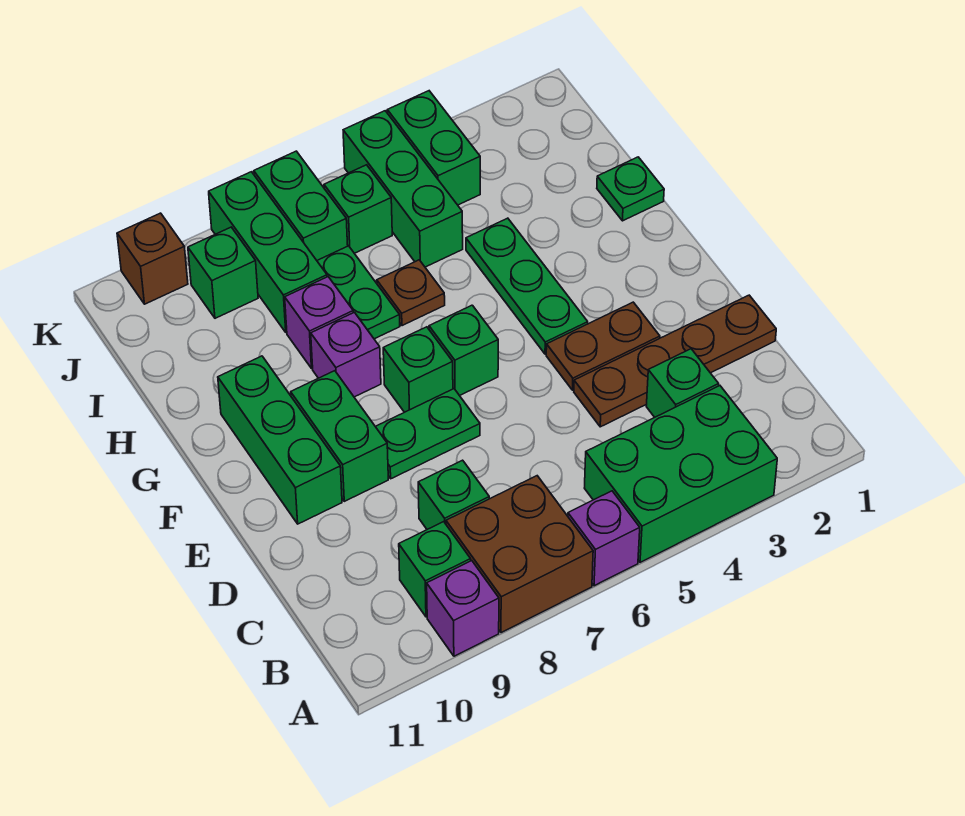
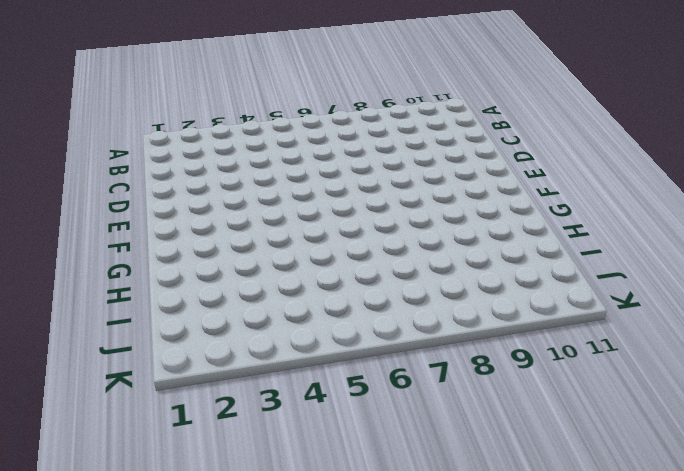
none -> green brick A3:B5 level 1
none -> purple brick A6 level 1
none -> brown brick A7:B8 level 1

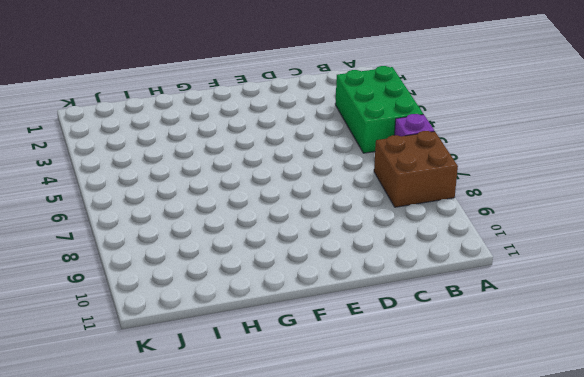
none -> purple brick A9 level 1
none -> green brick B9 level 1
none -> green brick C3 level 1

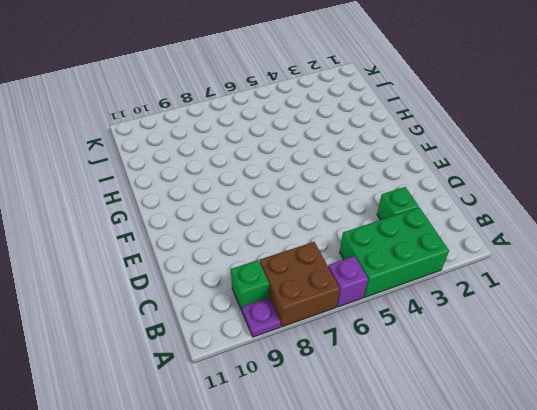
purple plate A9 level 1 -> purple brick A9 level 1
none -> green brick C8 level 1
none -> brown plate D1:D4 level 1
none -> brown plate E3:E4 level 1

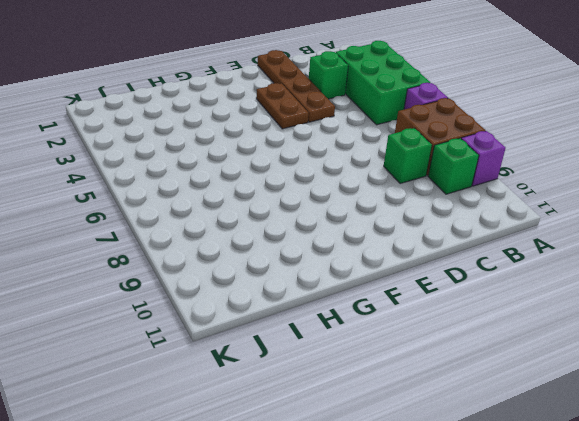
none -> green plate E7:E8 level 1
none -> green brick E9:F9 level 1
none -> green brick E10:G10 level 1

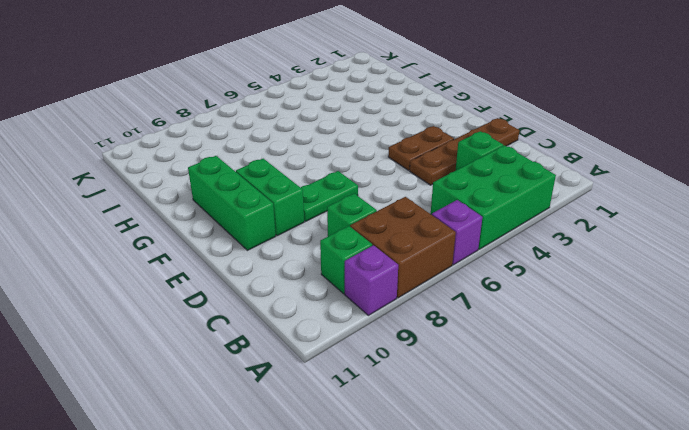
none -> green plate F4:H4 level 1
none -> green brick F6 level 1
none -> green brick F7 level 1

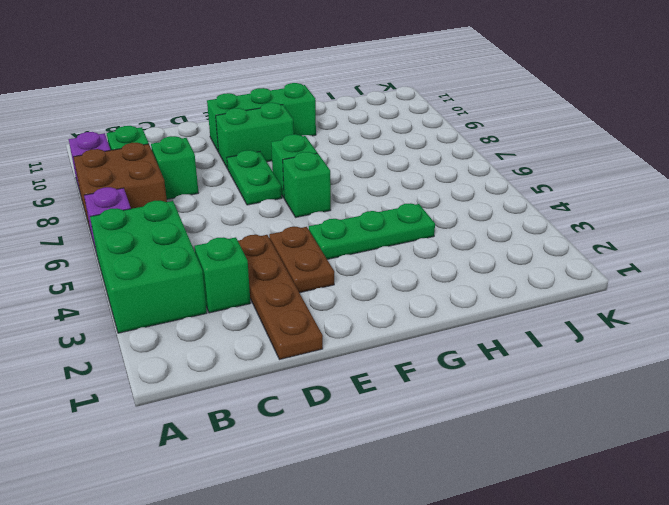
none -> purple brick G8 level 1
none -> green plate H1 level 1
none -> brown plate H6 level 1

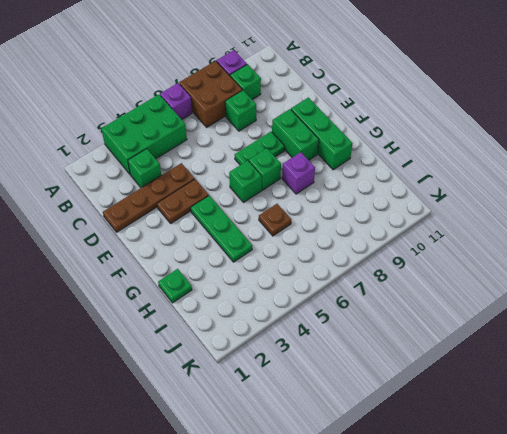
none -> green plate H7:I7 level 1
none -> purple brick H8 level 1
none -> green brick I5:K5 level 1

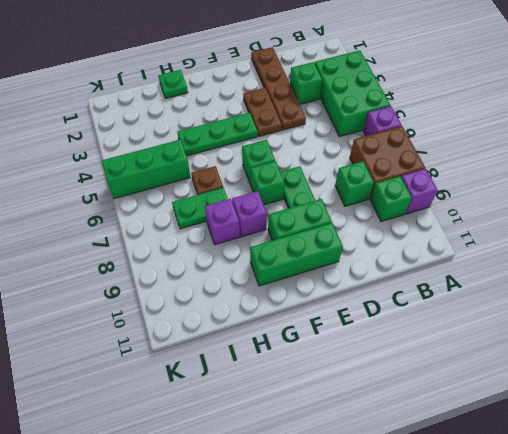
none -> green brick I8:K8 level 1
none -> green brick J4:K4 level 1
none -> green brick J6 level 1

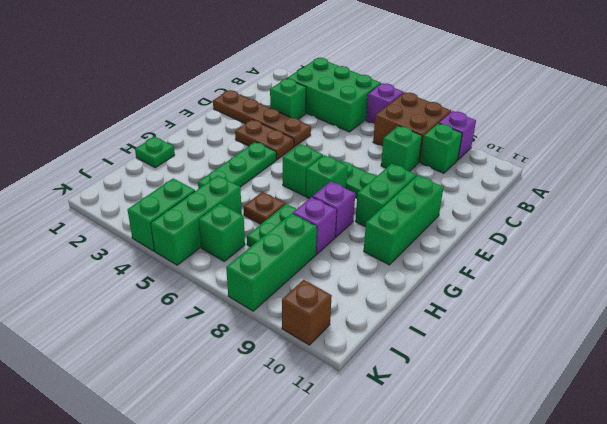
none -> green brick J7:K7 level 1
none -> green brick J9 level 1

